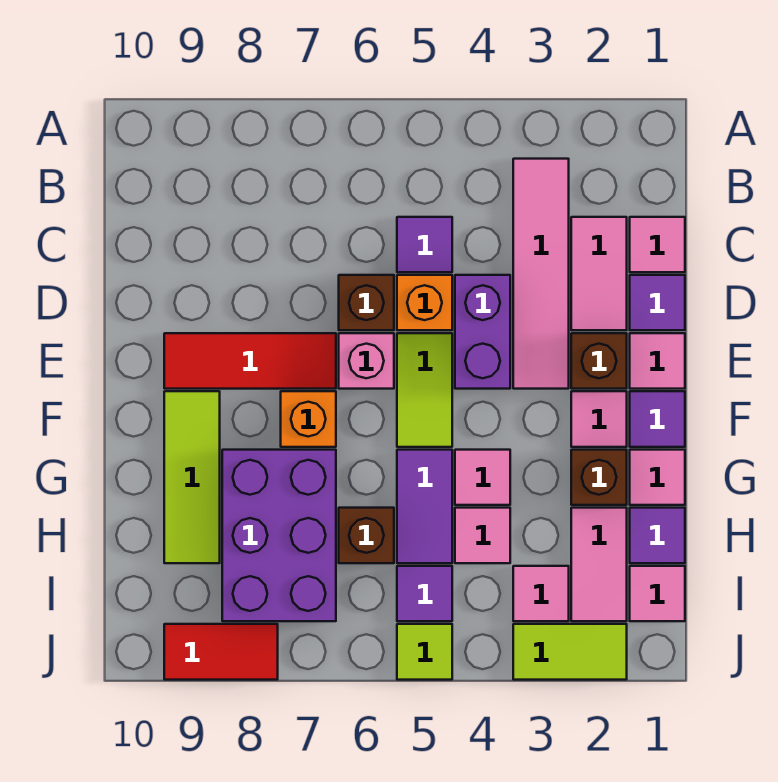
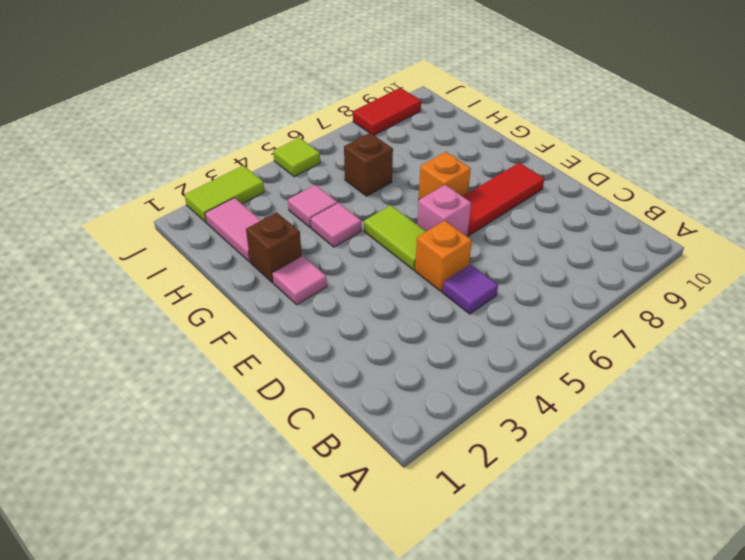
none -> pink tile B3:E3 level 1
none -> pink tile C1 level 1
none -> pink tile C2:D2 level 1
none -> purple tile D1 level 1

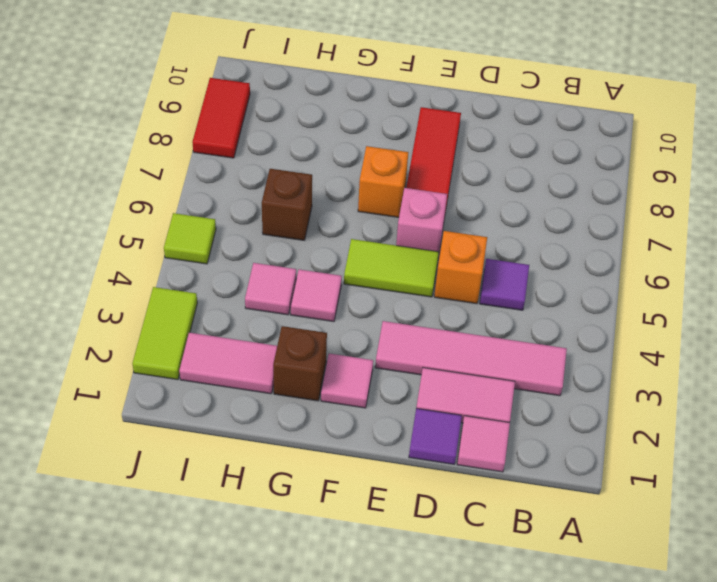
none -> purple brick D4:E4 level 1
none -> brown brick D6 level 1
none -> pink tile E1 level 1
none -> brown brick E2 level 1

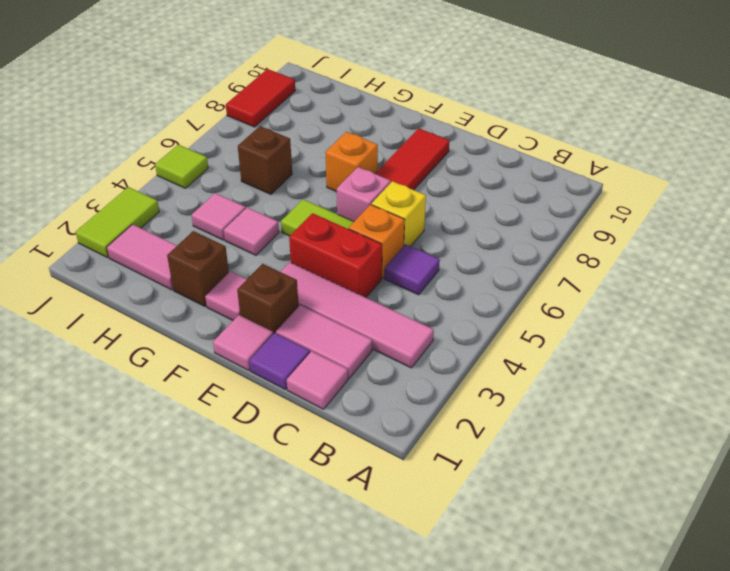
red brick D4:E4 level 1 -> purple brick D4:E4 level 1
yellow brick D6 level 1 -> brown brick D6 level 1
none -> purple tile F1 level 1
none -> lime tile F9:H9 level 1
none -> pink tile G1 level 1
none -> purple tile G5:H5 level 1

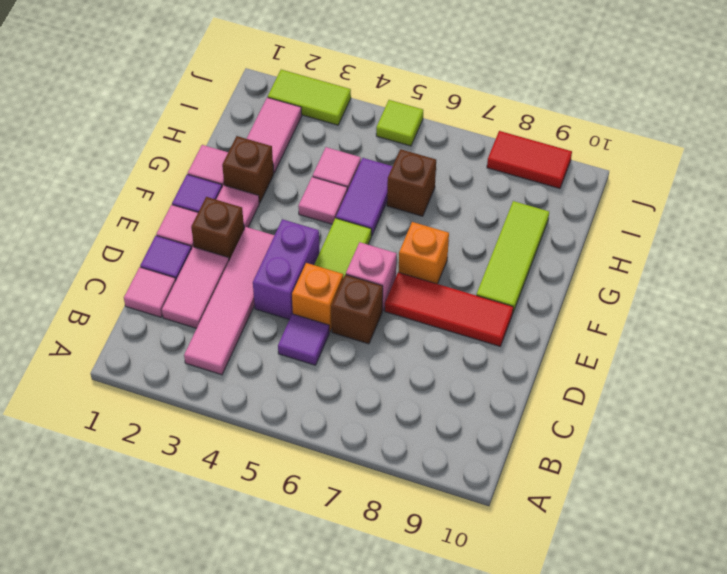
none -> purple brick G7:I8 level 1
none -> purple tile H1 level 1
none -> pink tile I1 level 1
none -> pink tile I3 level 1

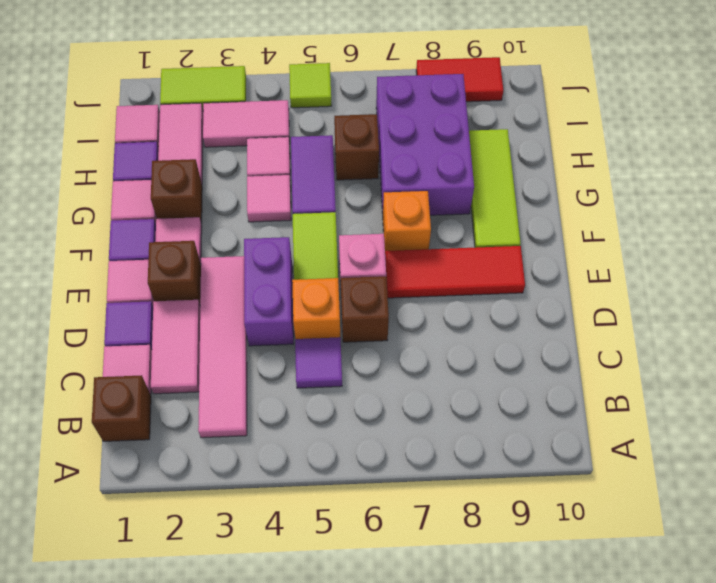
brown brick B1 level 1 -> none
pink tile I3:I4 level 1 -> pink tile I3 level 1
none -> purple tile I5 level 1

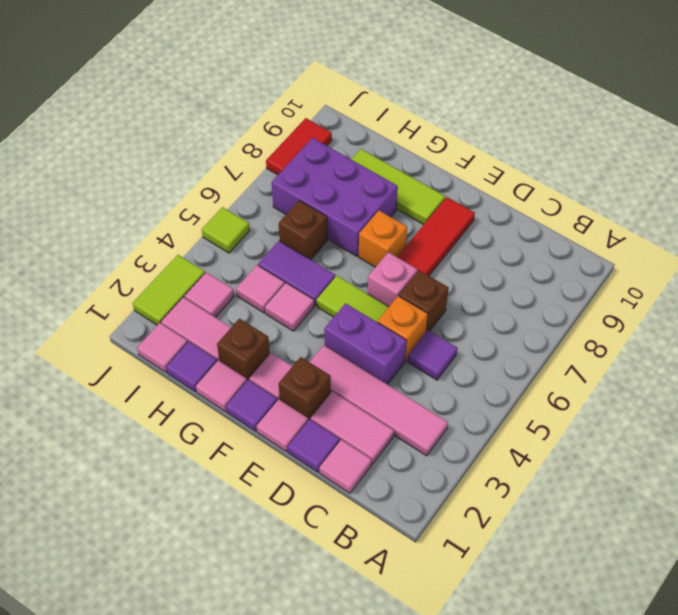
none -> purple tile I5 level 1

